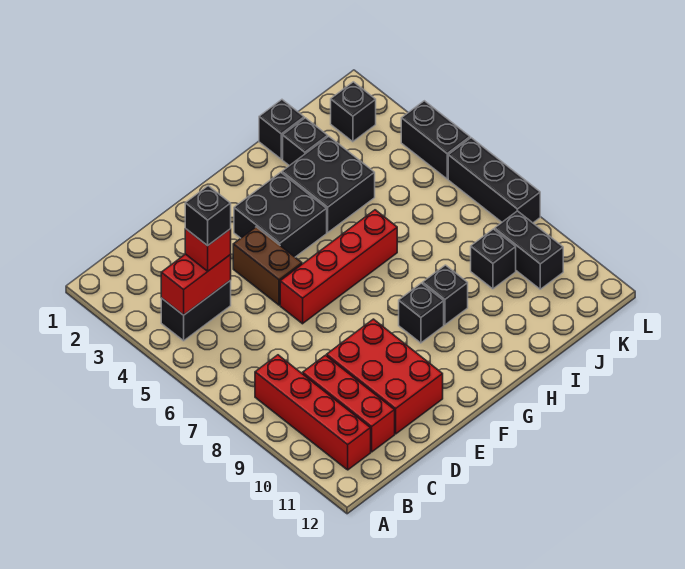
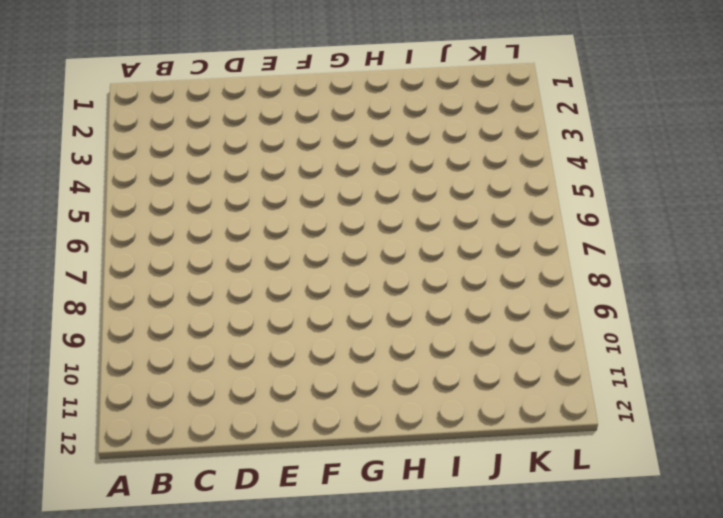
none -> black brick B4:C4 level 1
none -> red brick B8:B11 level 1
none -> red brick C9:C11 level 1

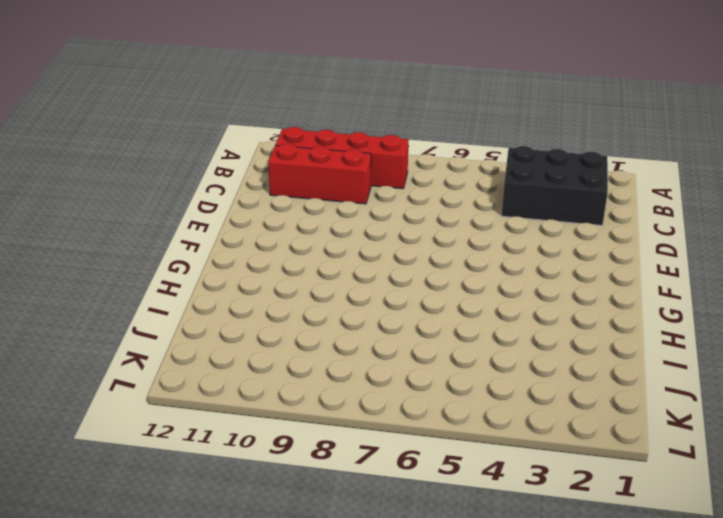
black brick B2:C4 level 1 -> black brick B4:C4 level 1
none -> red brick D9:E11 level 1
none -> brown brick E4:E5 level 1
none -> red brick E6:H6 level 1

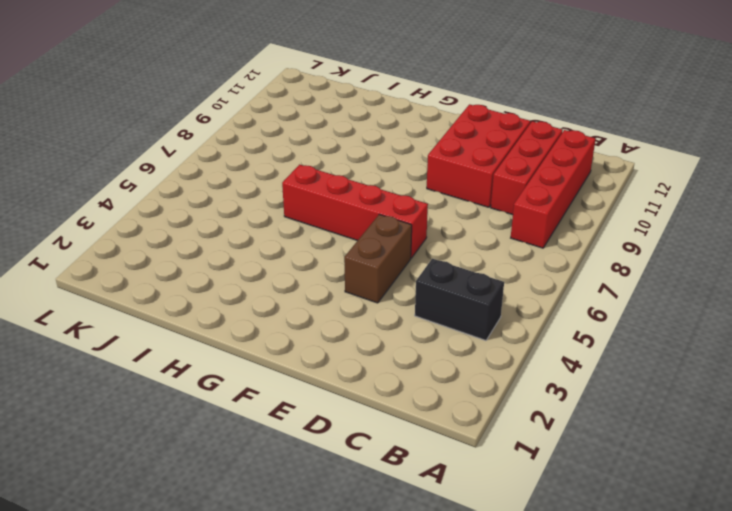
none -> black brick F3:G4 level 1
none -> black brick G9 level 1
none -> black brick H3:I4 level 1

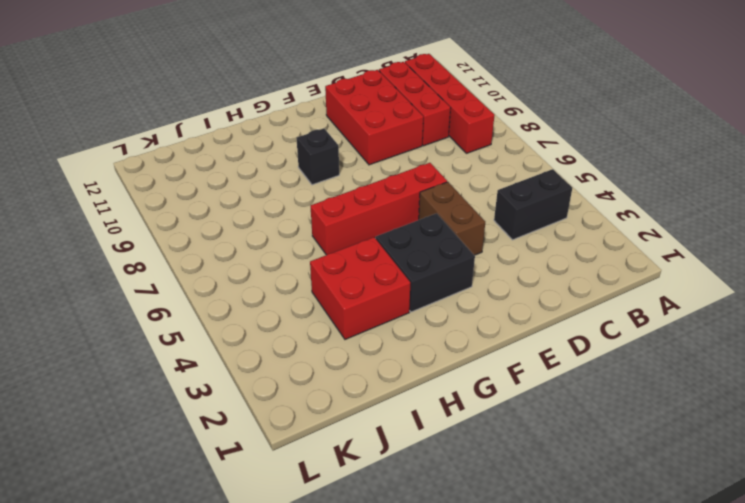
red brick H3:I4 level 1 -> black brick H3:I4 level 1
none -> black brick H9 level 1
none -> black brick I1 level 1
none -> black brick I2 level 1

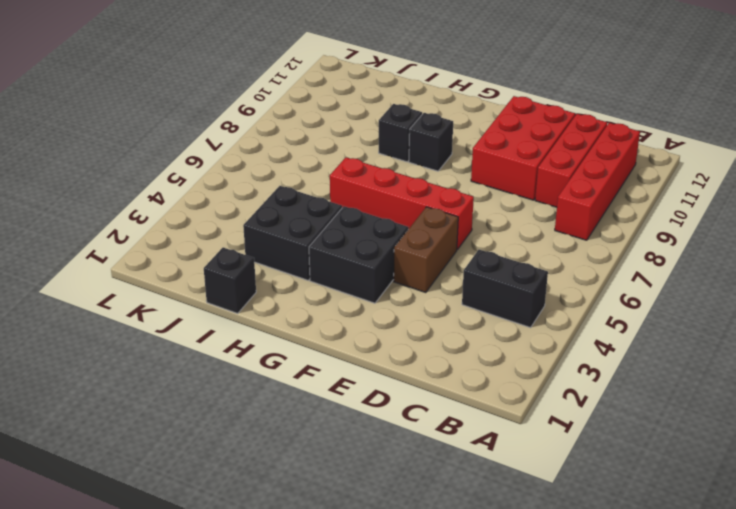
none -> black brick I2 level 1
none -> black brick J9 level 1
none -> black brick K2 level 1

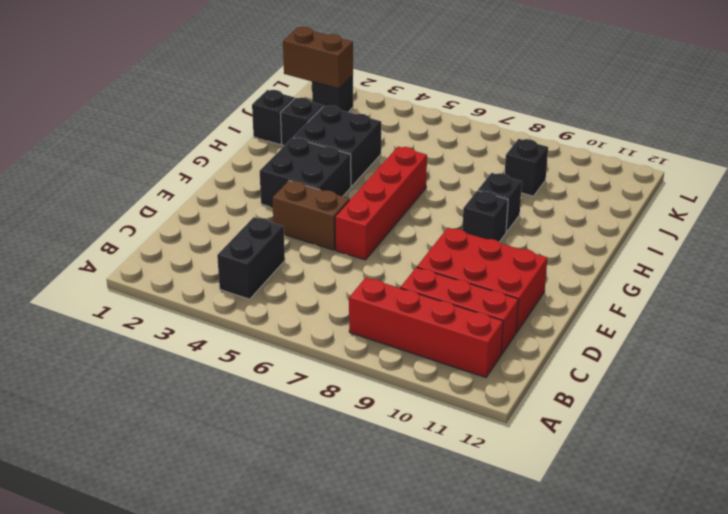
brown brick K1:K2 level 2 -> none
none -> black brick K9:K10 level 1
none -> black brick L4:L5 level 1
none -> black brick L6:L8 level 1

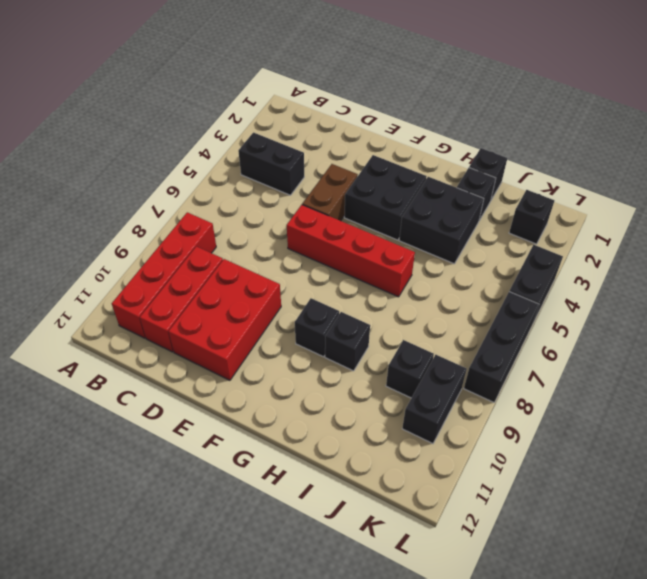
none -> red brick B4:C4 level 2
none -> red brick C4 level 3
none -> black brick C4 level 4

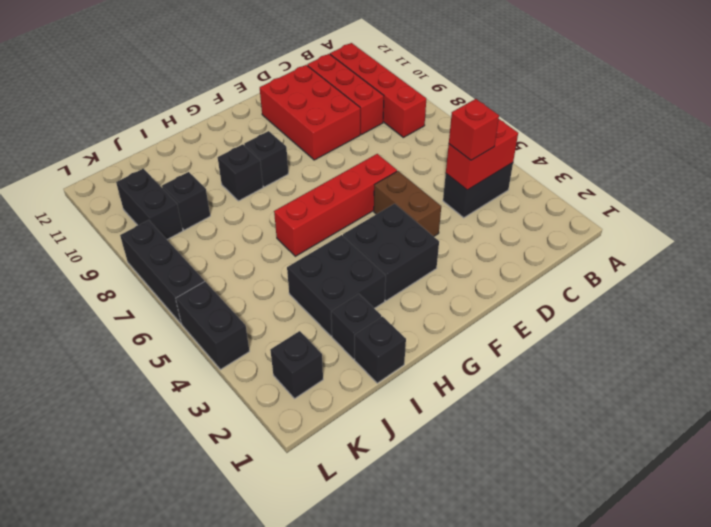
none -> black brick C4 level 4

